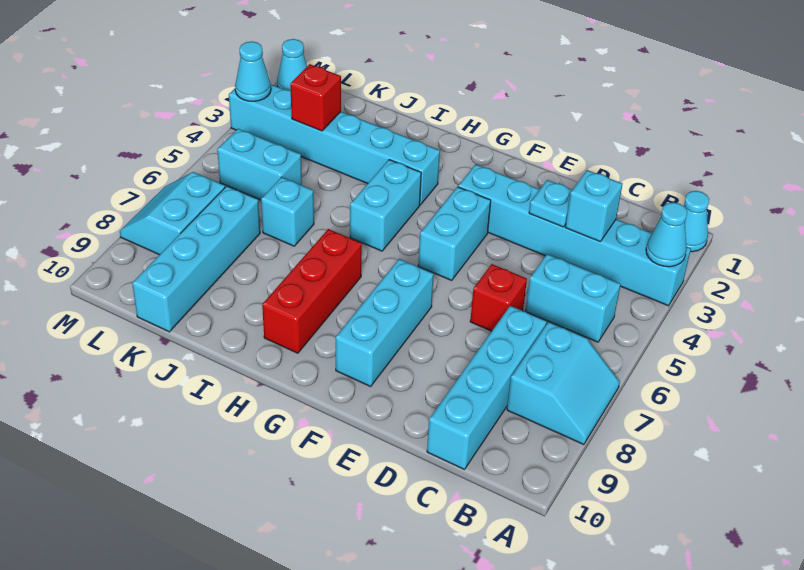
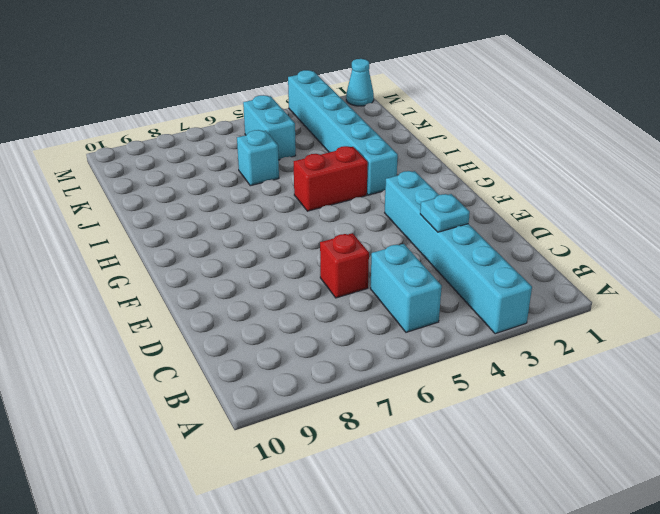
red brick H4:H5 level 1 -> cyan brick H4:H5 level 1
none -> cyan cone A1 level 1
none -> cyan slope A7:B8 level 1 top B
none -> cyan brick C7:C10 level 1

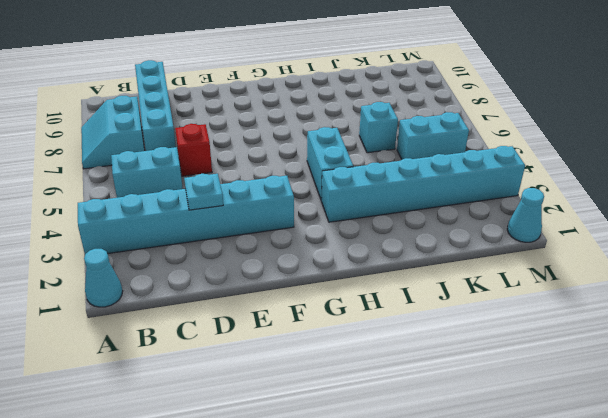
none -> cyan brick F4:F5 level 1
none -> cyan brick F7:F9 level 1
none -> red brick H7:H9 level 1

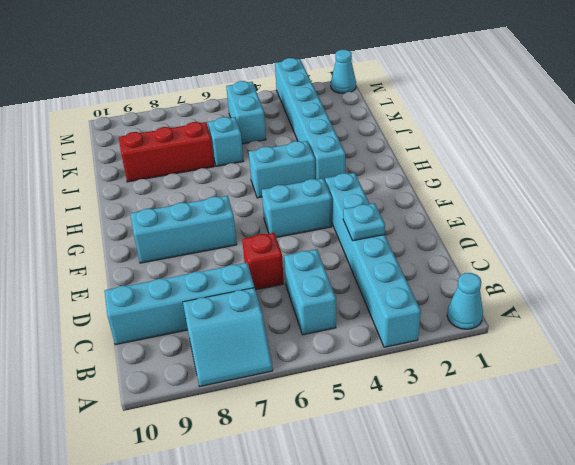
red brick J7:J9 level 1 -> red brick H7:H9 level 1
none -> cyan brick K7:K10 level 1
none -> cyan slope L7:M8 level 1 top L
none -> cyan cone A3 level 2

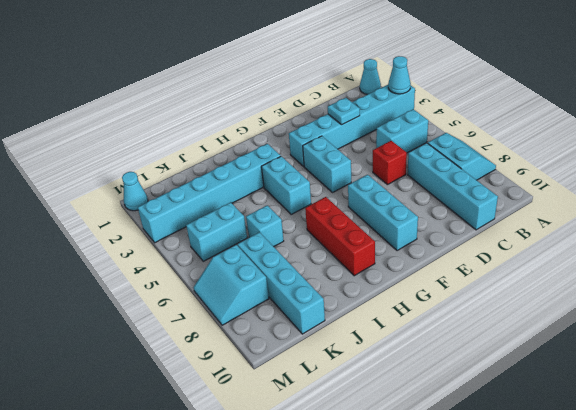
none -> cyan brick C3 level 2
none -> red brick K3 level 2
none -> cyan cone M3 level 2

